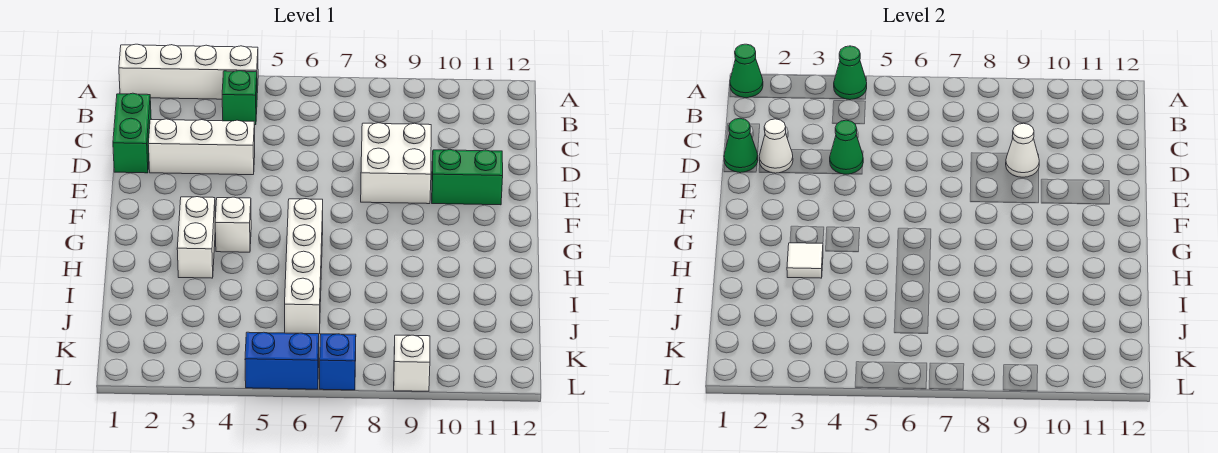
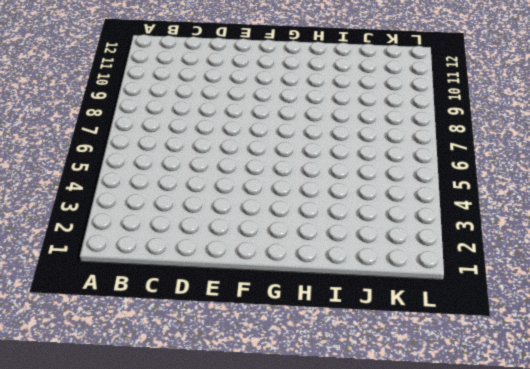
none -> white brick A1:A4 level 1
none -> green brick B4 level 1
none -> green brick C1:D1 level 1

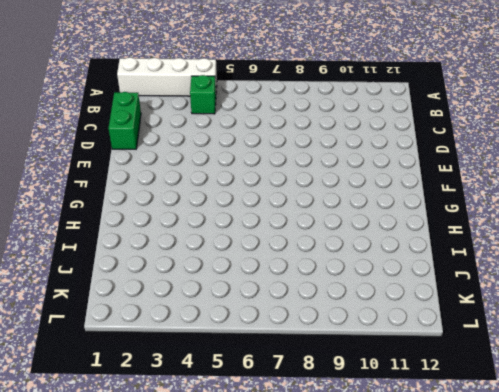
none -> white brick D2:D4 level 1
none -> white brick D8:E9 level 1
none -> green brick E10:E11 level 1

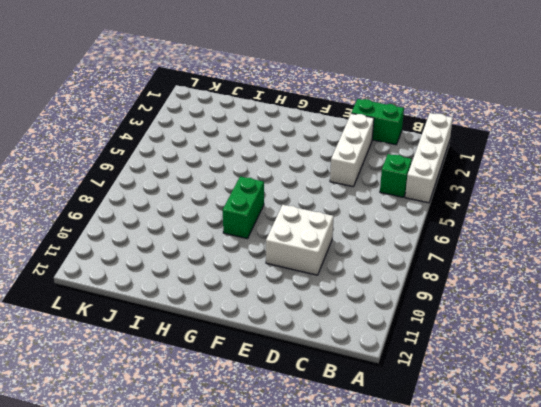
green brick G7:G8 level 1 -> green brick E10:E11 level 1
none -> white brick G3:H3 level 1
none -> white brick G4 level 1
none -> white brick G6:J6 level 1

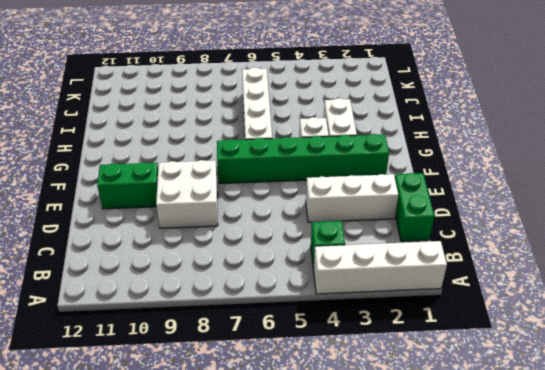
green brick F2:F7 level 1 -> none
none -> blue brick L5:L6 level 1
none -> blue brick L7 level 1
none -> white brick L9 level 1

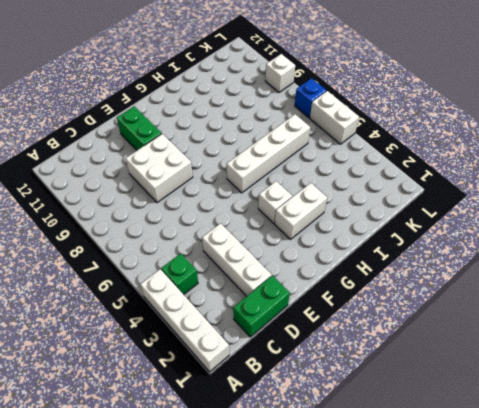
white brick L5:L6 level 1 -> blue brick L5:L6 level 1
none -> green cone A1 level 2
none -> green cone A4 level 2
none -> green cone D1 level 2

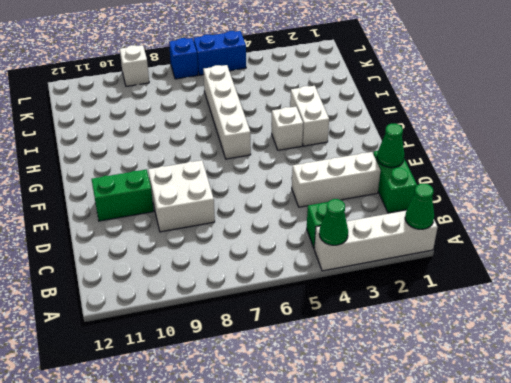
none -> white cone D2 level 2
none -> green cone D4 level 2
none -> white cone D9 level 2

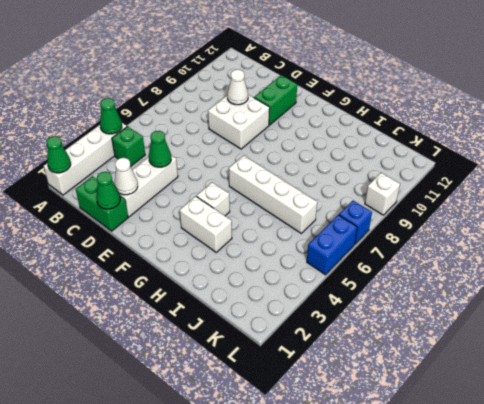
none -> white tile H3 level 2

